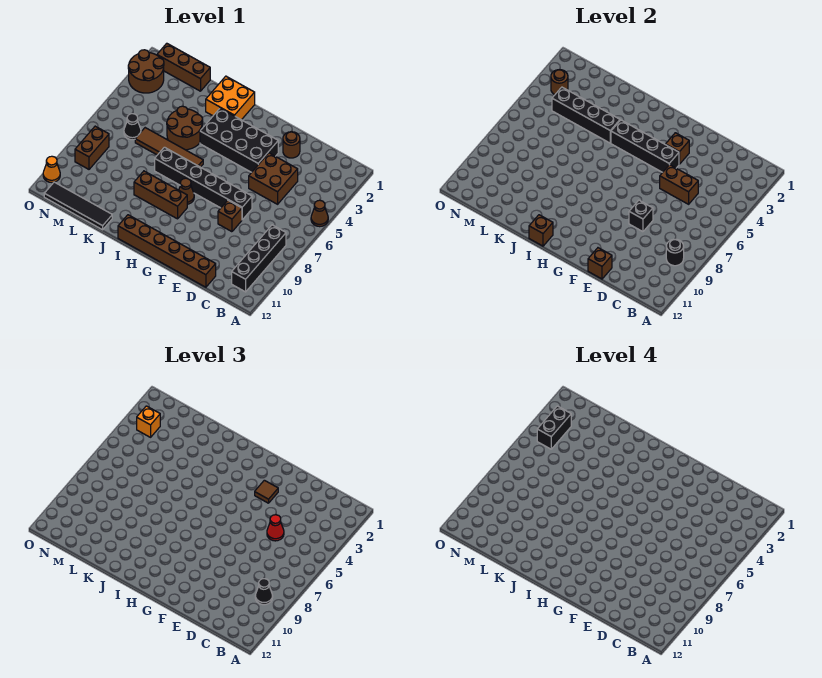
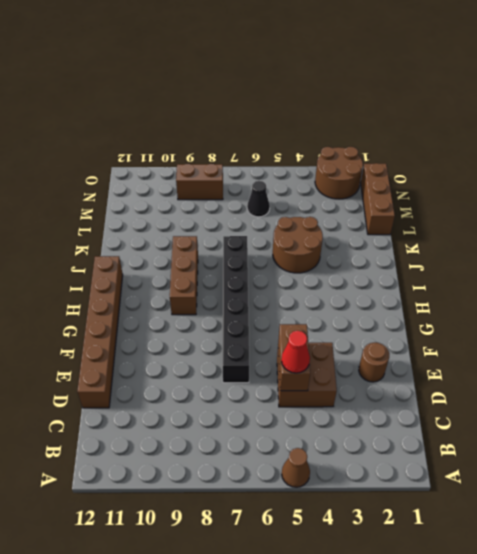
none -> black brick B8:B11 level 1
none -> brown brick E8 level 1
none -> black brick F3:I4 level 1
none -> brown cone H8 level 1

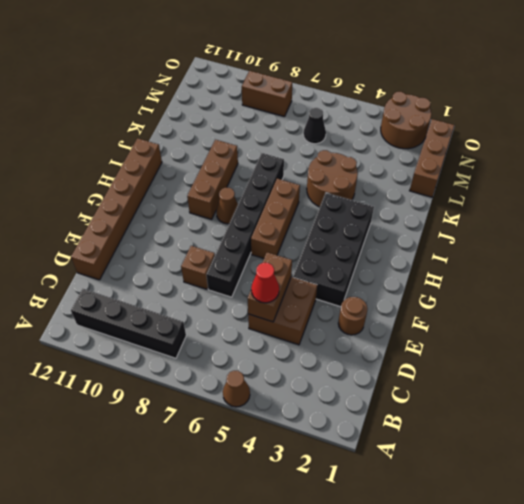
brown brick G6:I6 level 1 -> brown tile I6:L6 level 1
none -> orange brick I1:J2 level 1
none -> black tile K12:N12 level 1
none -> orange cone O11 level 1
none -> black round brick B9 level 2

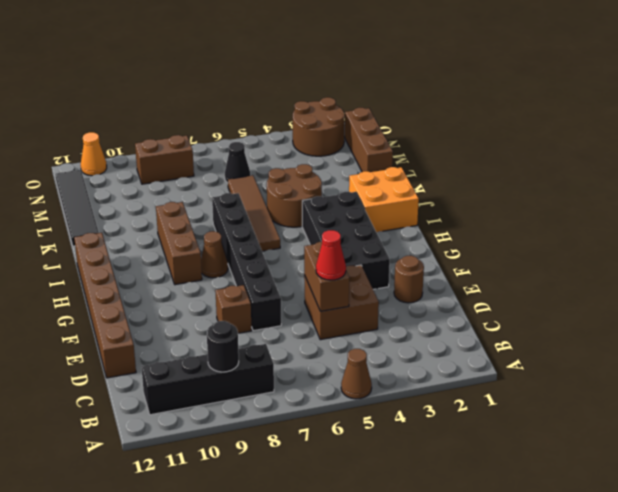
none -> black brick E8 level 2
none -> brown brick E12 level 2
none -> brown brick F3 level 2
none -> black brick F4:I4 level 2

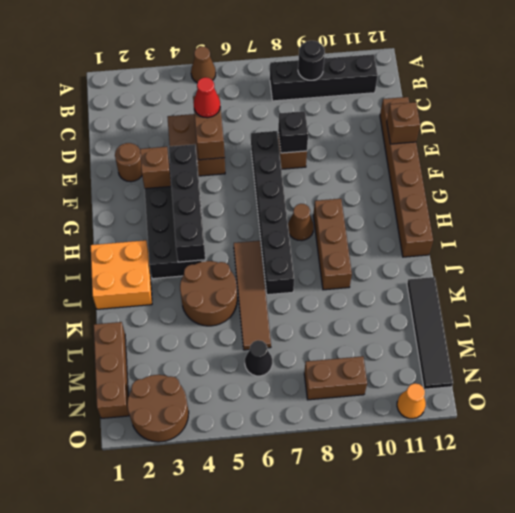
none -> brown brick I12 level 2
none -> black brick J4:M4 level 2
none -> brown round brick N3 level 2
none -> black cone B9 level 3

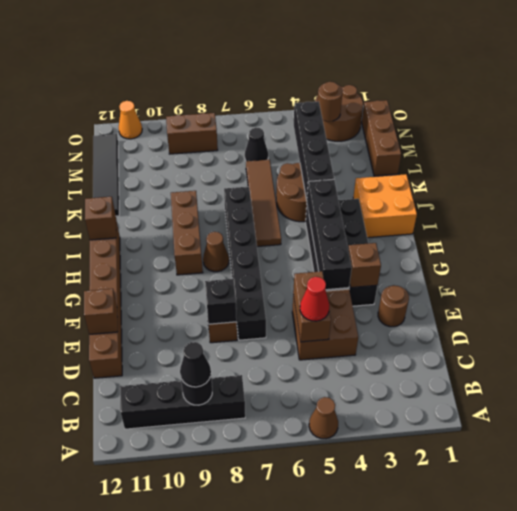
none -> brown tile F3 level 3
none -> orange brick N3 level 3
none -> black brick N3:N4 level 4

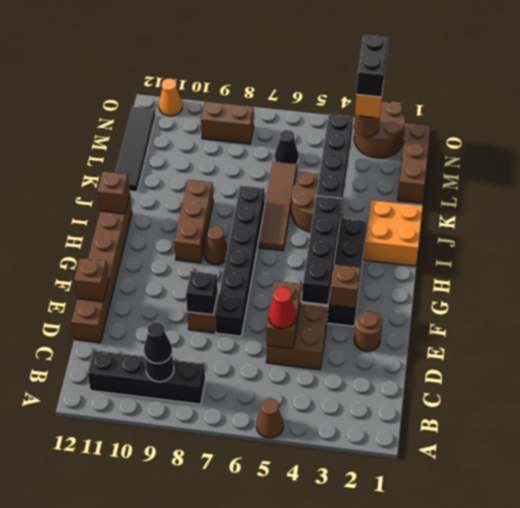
black brick N3:O3 level 4 -> black brick N3:N4 level 4
none -> brown tile F3 level 3

